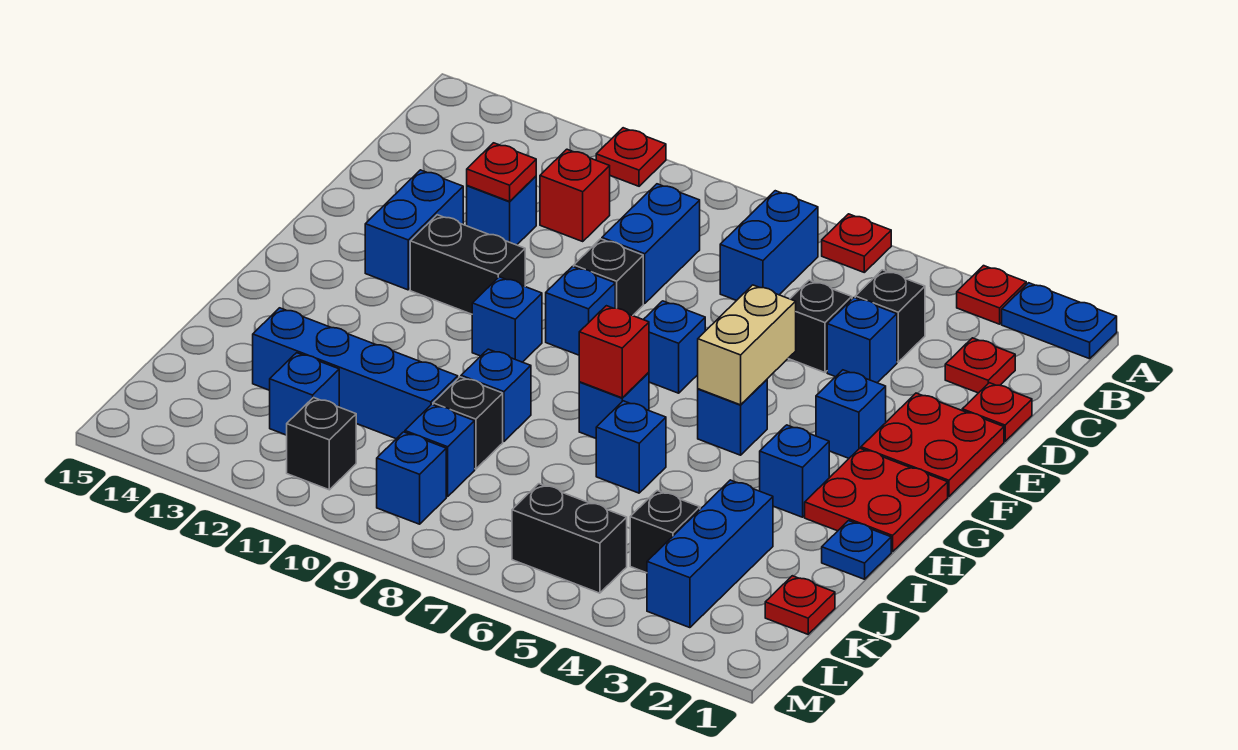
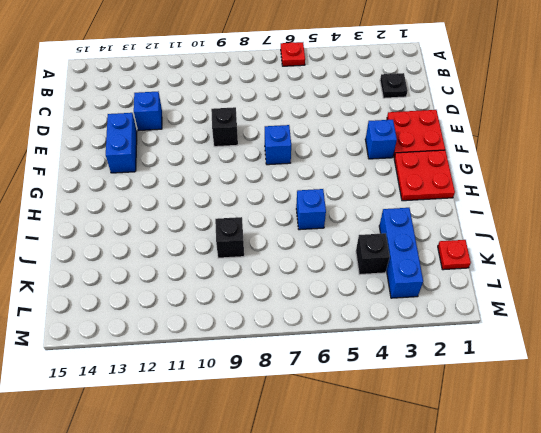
black plate C2 level 1 -> red plate C2 level 1
none -> blue plate A1:A2 level 1
none -> red plate A3 level 1
none -> red plate A11 level 1
none -> blue brick B7:C7 level 1

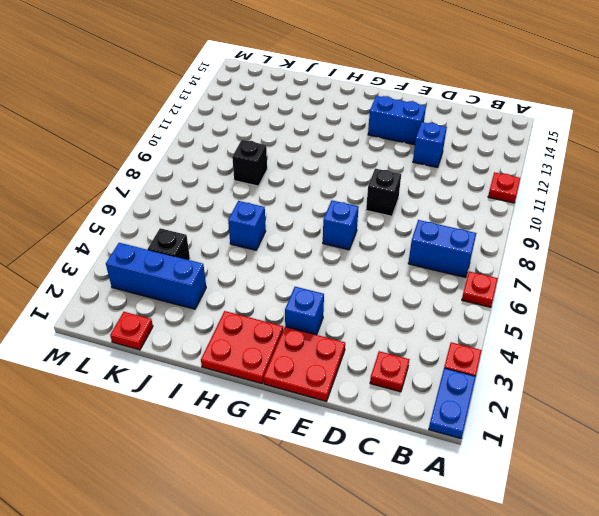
none -> black brick C4 level 1
none -> blue brick C9:D9 level 1
none -> red brick C11 level 1
none -> red plate D1 level 1

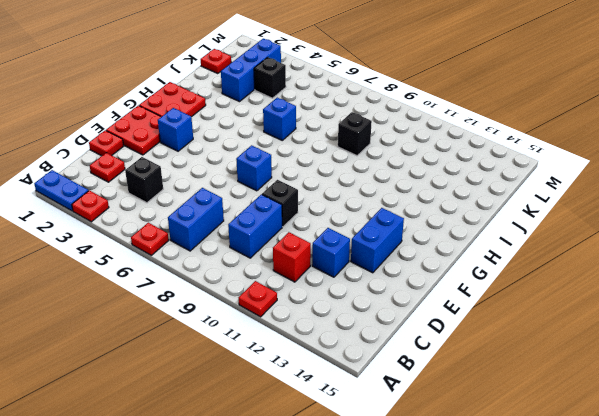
none -> blue brick D4 level 1
none -> black brick D5 level 1
none -> blue brick F9 level 1
none -> black brick F11:F12 level 1

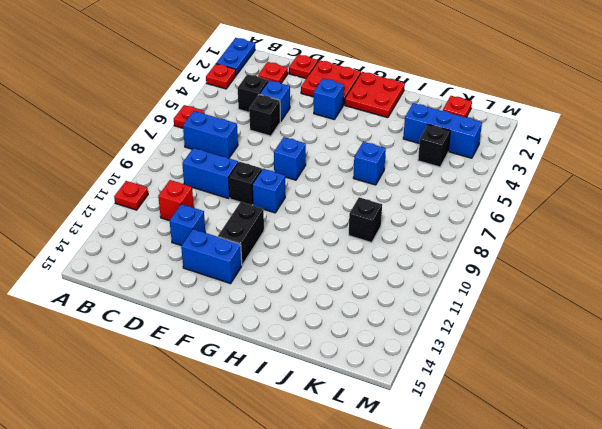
none -> blue brick G5 level 1
none -> blue brick G10 level 1
none -> blue brick H3 level 1
none -> blue brick H7 level 1

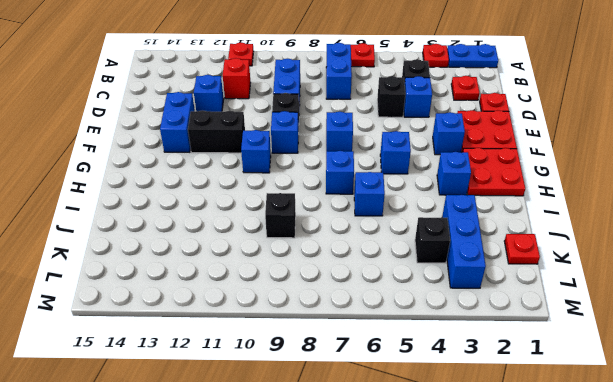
none -> blue plate I1 level 1
none -> blue brick I9 level 1
none -> blue brick J10:J13 level 1
none -> blue brick K9 level 1

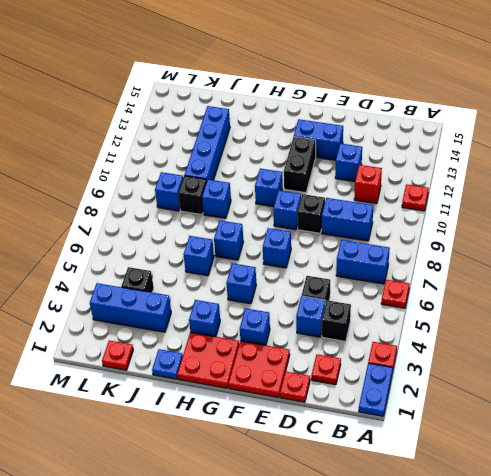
none -> blue brick K12 level 1
none -> black brick L5:L6 level 1
none -> blue brick L9 level 1
none -> black brick L11 level 1

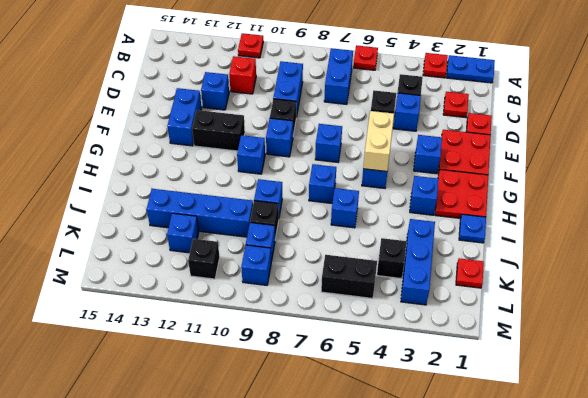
none -> red plate D12 level 2
none -> red brick H7 level 2

